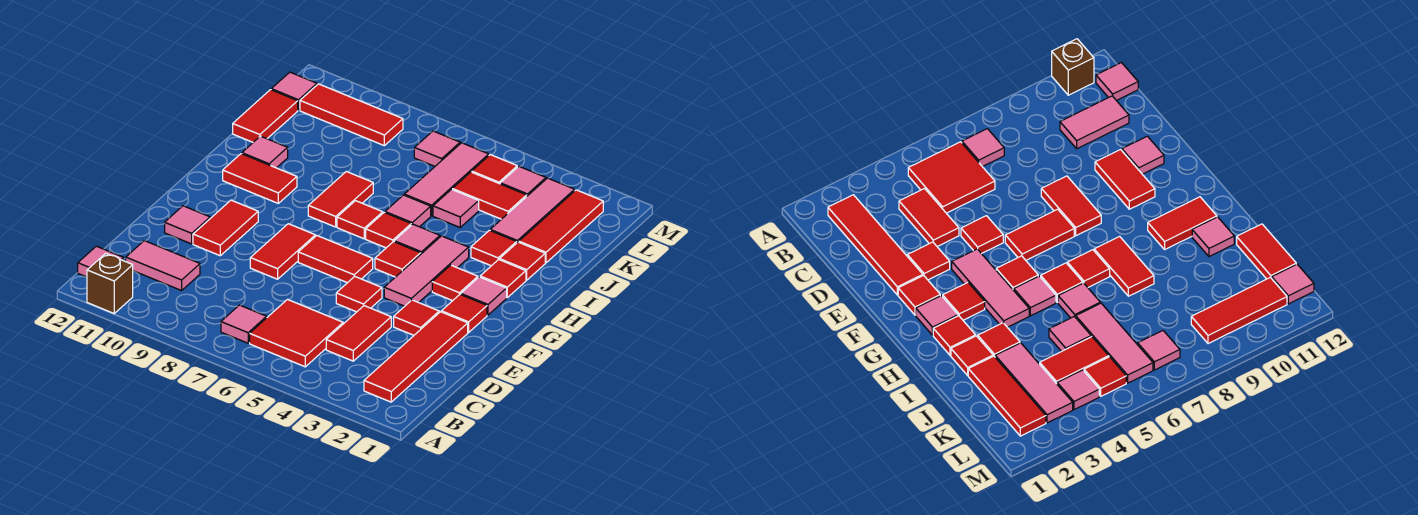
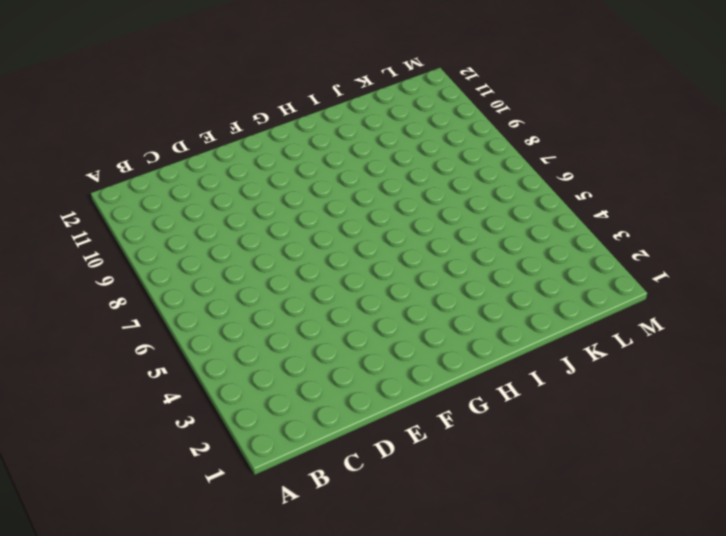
none -> brown brick A11 level 1
none -> red tile B2:E2 level 1
none -> red tile B5:C6 level 1
none -> pink tile B7 level 1

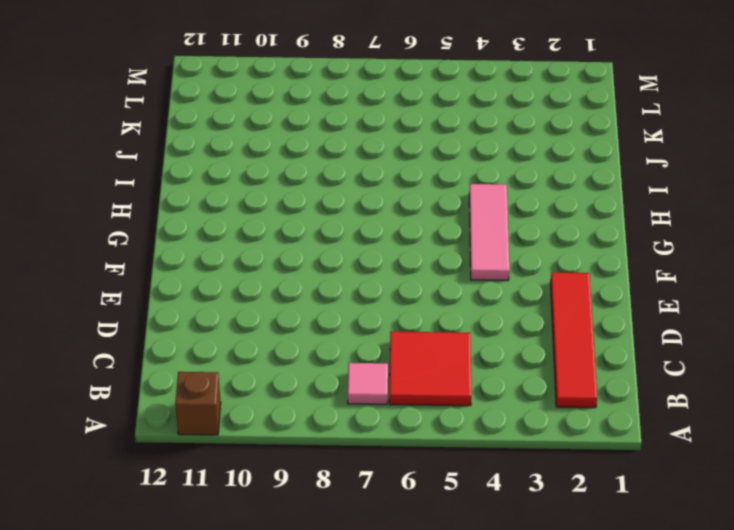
none -> pink tile B12 level 1
none -> red tile C4:D4 level 1
none -> pink tile C10:C11 level 1
none -> red tile E3 level 1

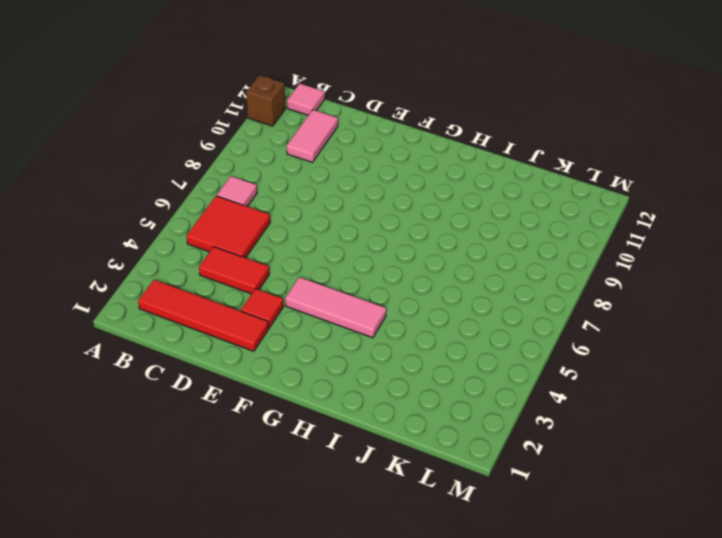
none -> red tile E5 level 1
none -> red tile E8:F8 level 1
none -> red tile E10:F10 level 1
none -> pink tile E11 level 1

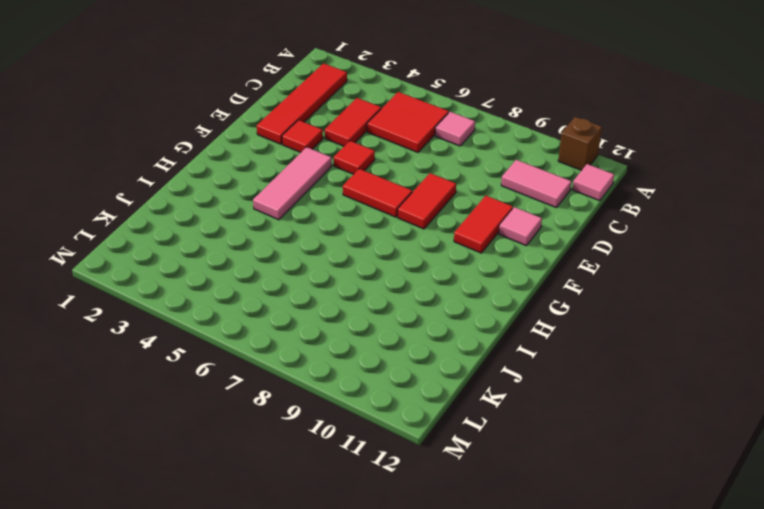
none -> red tile F2 level 1
none -> pink tile G2 level 1
none -> red tile G3 level 1
none -> red tile G5 level 1

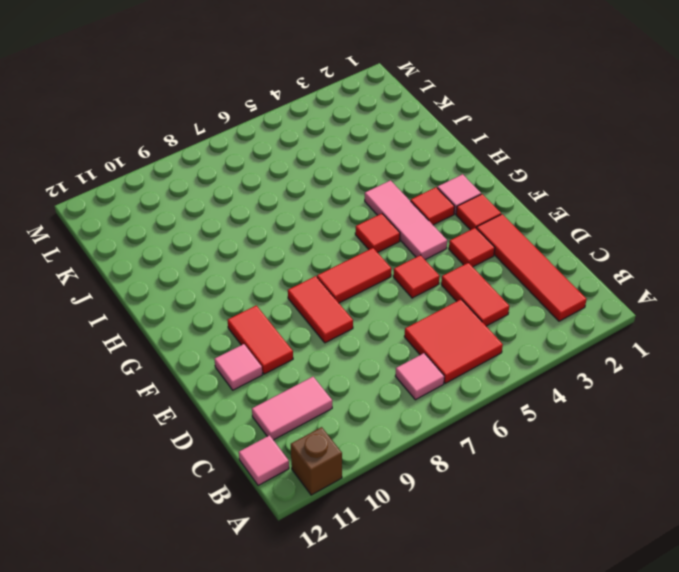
none -> red tile H2 level 1
none -> pink tile H5 level 1
none -> red tile H6 level 1
none -> red tile H7 level 1

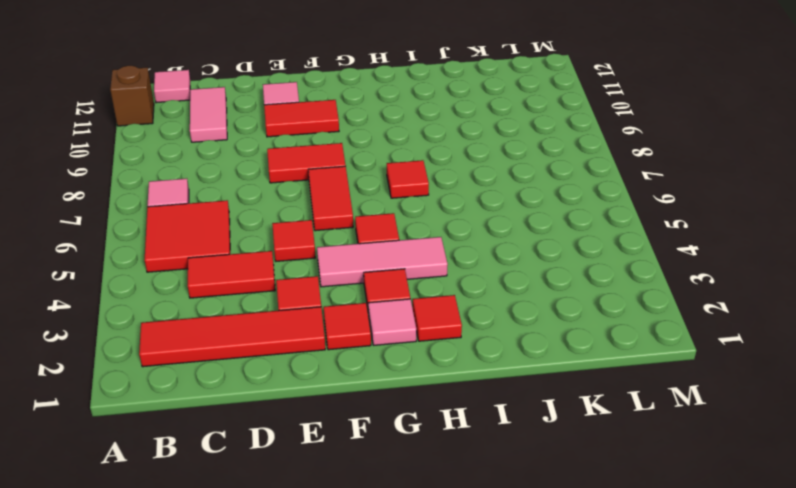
none -> pink tile H5 level 1
none -> red tile H6 level 1
none -> red tile H8:I8 level 1
none -> red tile H10:H11 level 1

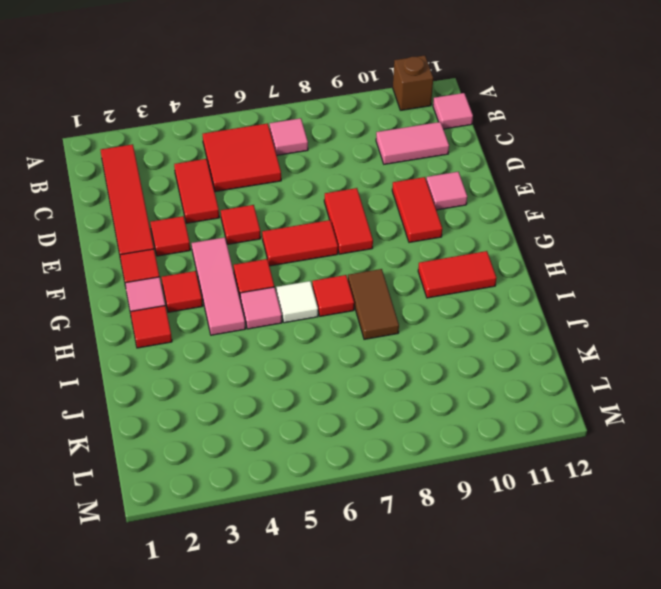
white tile H6 level 1 -> red tile H6 level 1
brown tile H8:I8 level 1 -> red tile H8:I8 level 1
none -> red tile I2 level 1
none -> red tile I3 level 1
none -> pink tile I6 level 1
none -> pink tile I11 level 1

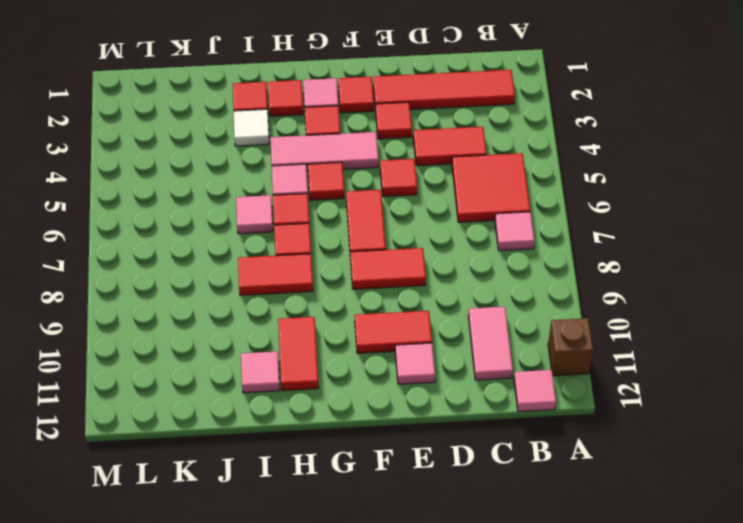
white tile I3 level 1 -> red tile I3 level 1
none -> red tile J2:L2 level 1
none -> pink tile J3:L3 level 1
none -> pink tile J5 level 1
none -> pink tile J6:L6 level 1

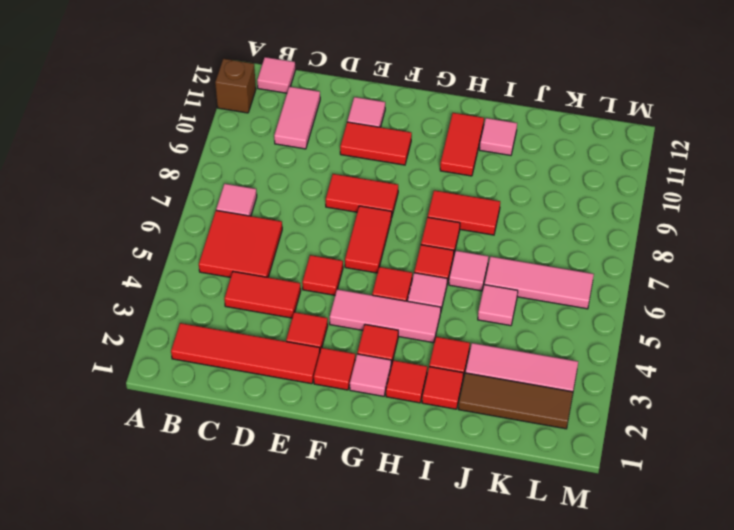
brown tile J2:L2 level 1 -> red tile J2:L2 level 1
none -> red tile J12:K12 level 1
none -> red tile K4:K5 level 1
none -> pink tile L4 level 1
none -> red tile L5 level 1

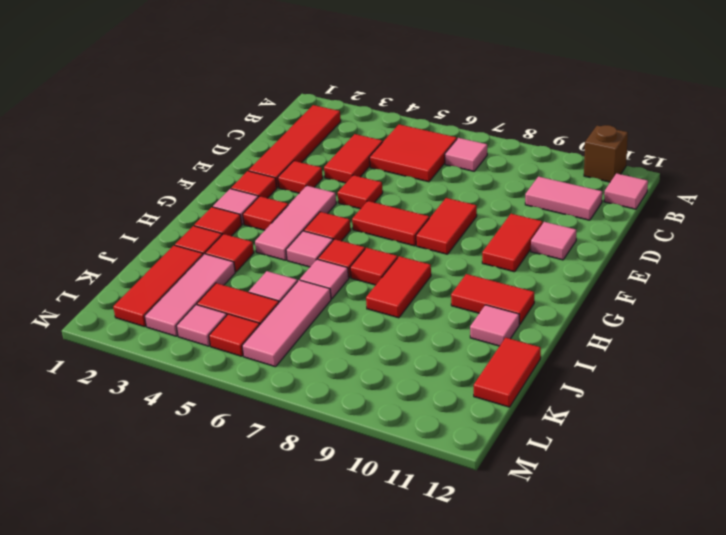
none -> pink tile L7 level 1
none -> red tile L9:L11 level 1
none -> pink tile L12 level 1

